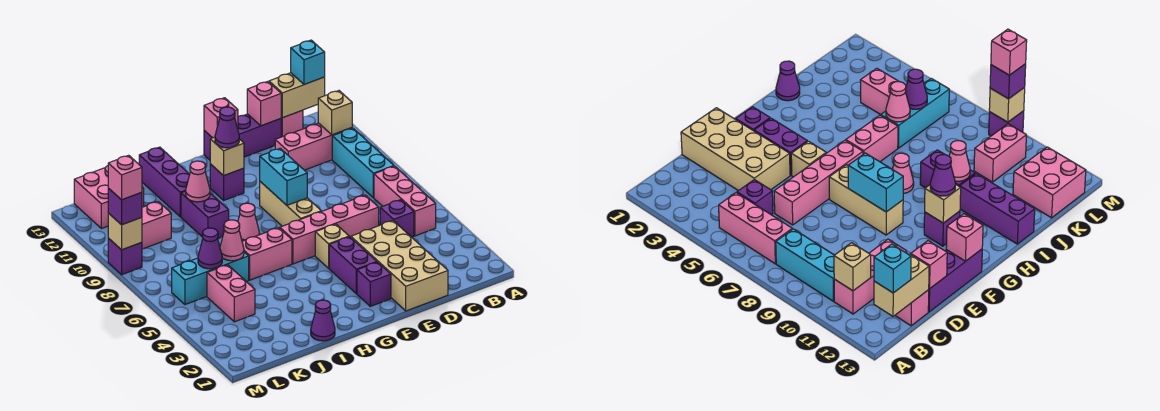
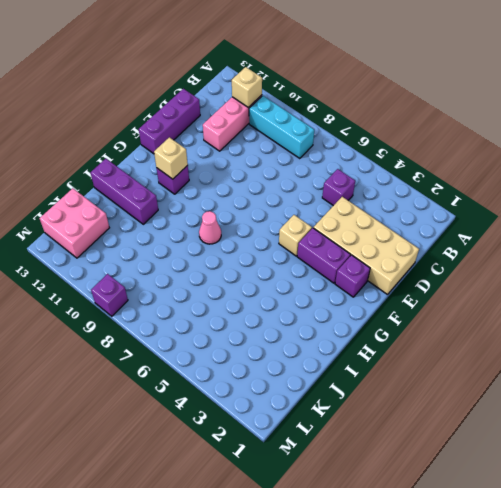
none -> pink brick B5:B7 level 1
none -> pink brick C13 level 1
none -> pink brick D6:G6 level 1
none -> tan brick F7:F9 level 1

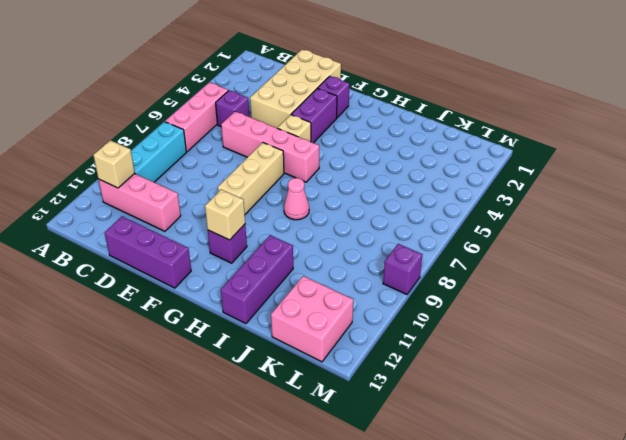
none -> pink brick C13 level 1
none -> pink brick H6:I6 level 1
none -> purple cone I1 level 1
none -> purple brick I9:I10 level 1

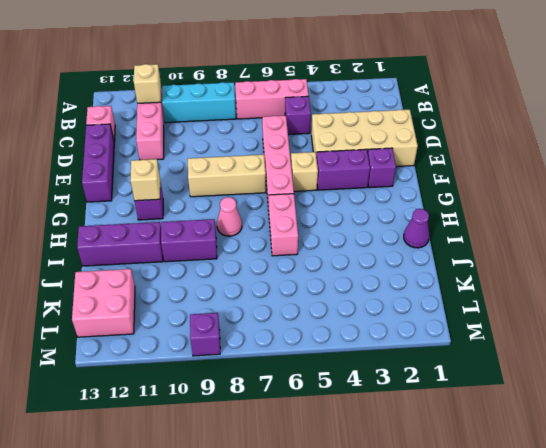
none -> cyan brick J6:L6 level 1
none -> pink brick K4:K5 level 1
none -> pink brick K10:L10 level 1
none -> tan brick B13:C13 level 2

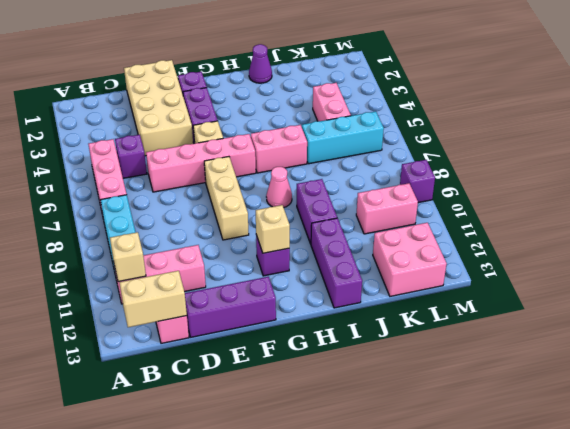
none -> pink brick D13 level 2
none -> cyan brick F8:F9 level 2
none -> pink brick F13 level 2
none -> pink cone I10 level 2

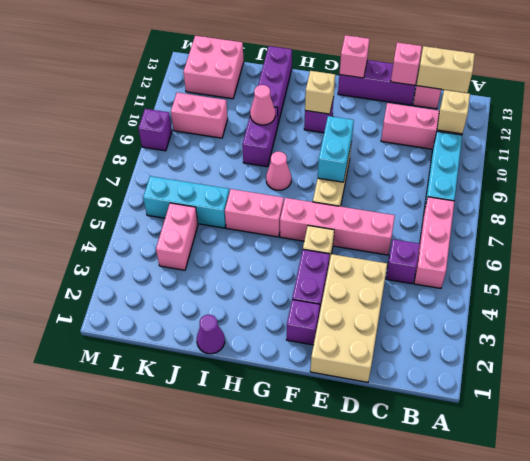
none -> pink cone J6 level 2
none -> purple cone K6 level 2
none -> tan brick M9 level 2
none -> cyan brick B13 level 3

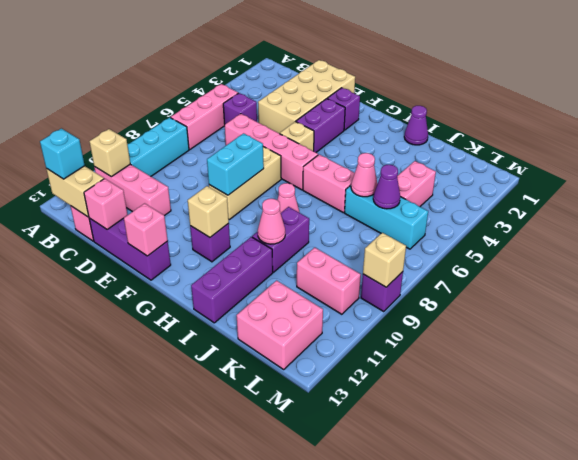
none -> purple cone G11 level 3
none -> purple brick M9 level 3
none -> pink brick M9 level 4

